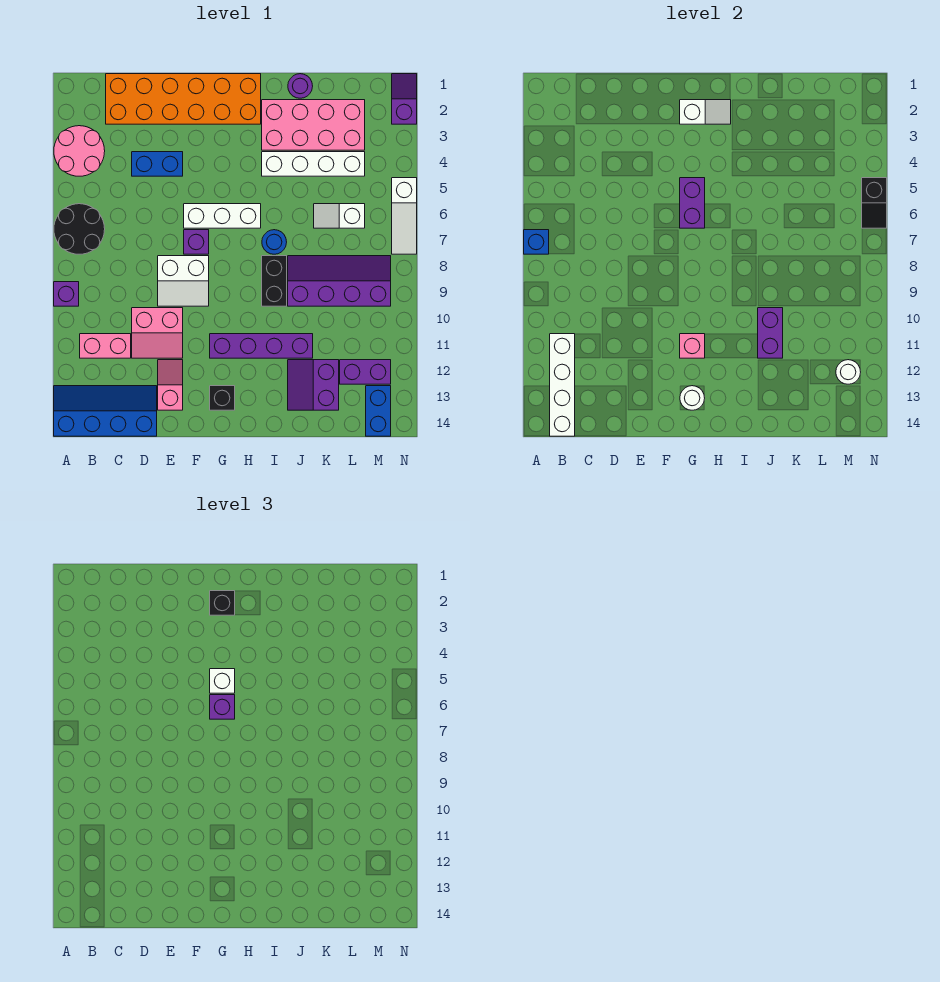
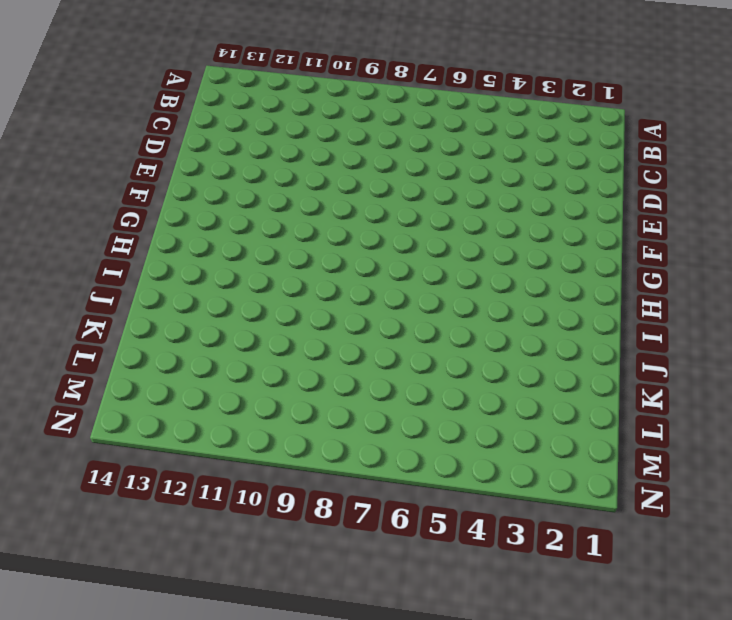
none -> pink round brick A3:B4 level 1
none -> black round brick A6:B7 level 1
none -> purple brick A9 level 1
none -> blue slope A13:D14 level 1 top 14

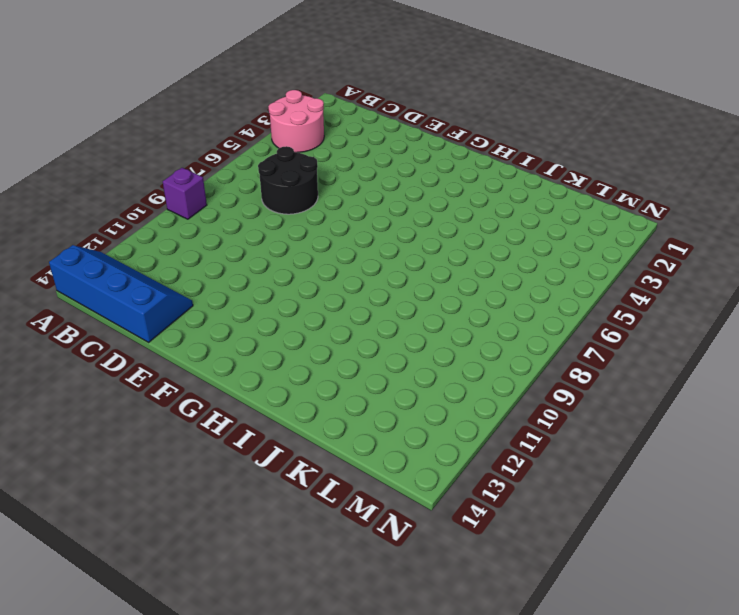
black round brick C6:D7 level 1 -> black round brick A6:B7 level 1
none -> pink brick B11:C11 level 1
none -> orange brick C1:H2 level 1
none -> blue brick D4:E4 level 1
none -> pink slope D10:E11 level 1 top 10

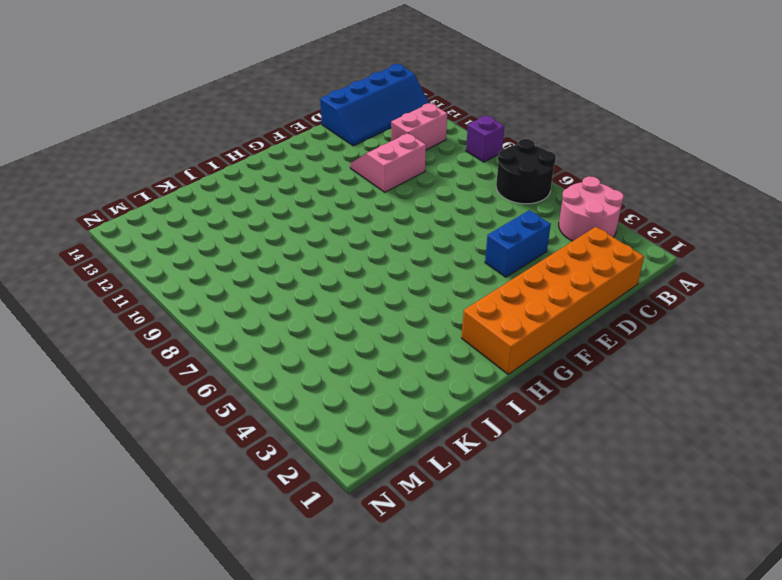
none -> white slope E8:F9 level 1 top 8
none -> pink slope E12:E13 level 1 top 13
none -> white brick F6:H6 level 1
none -> purple brick F7 level 1

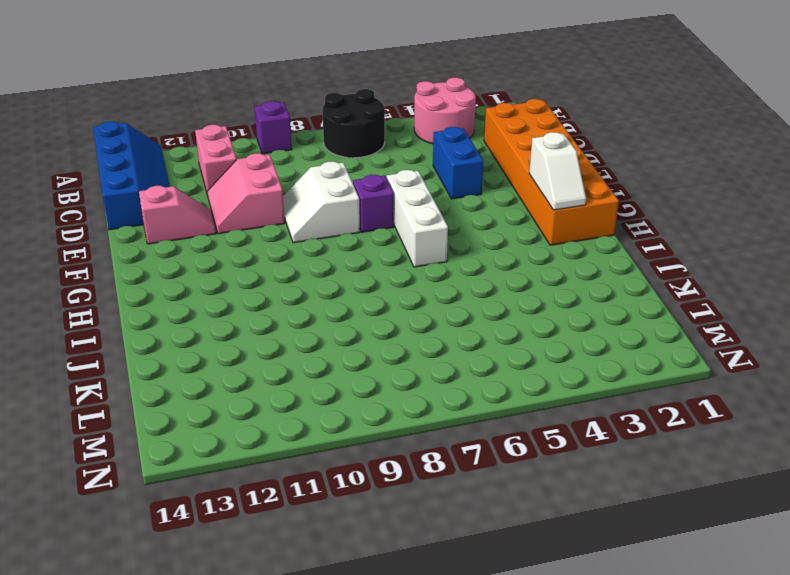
none -> purple brick G11:J11 level 1
none -> black brick G13 level 1
none -> pink brick I2:L3 level 1
none -> white brick I4:L4 level 1

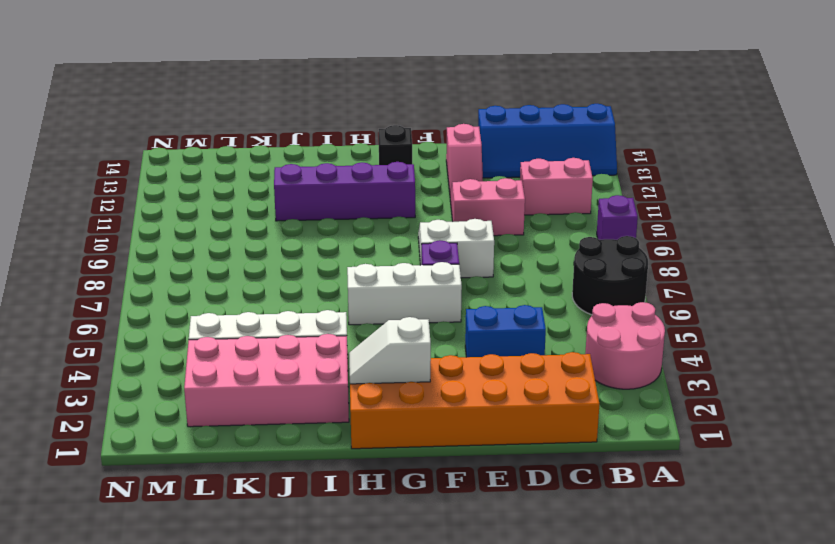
none -> blue round brick I7 level 1
none -> black brick I8:I9 level 1
none -> purple round brick J1 level 1
none -> purple slope J8:M9 level 1 top 9

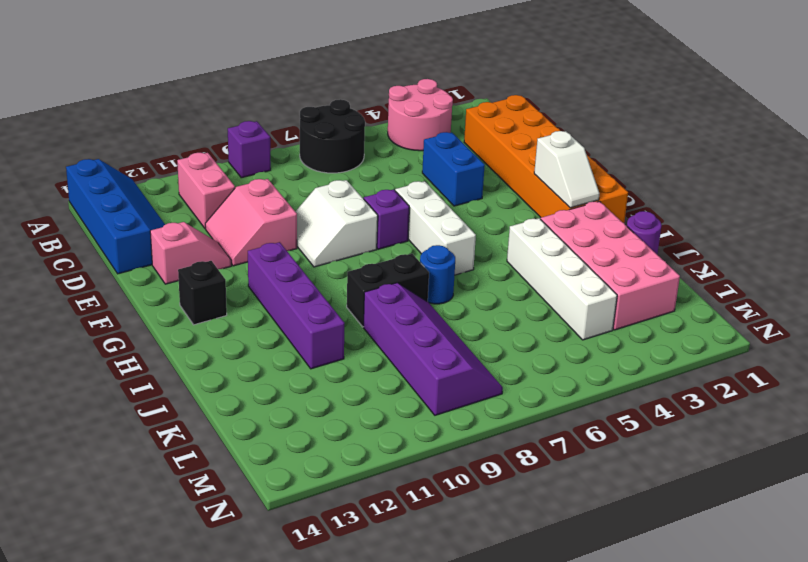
none -> purple slope J12:K13 level 1 top K
none -> white slope K6:L6 level 1 top L
none -> purple brick L12:M12 level 1
none -> blue brick M13:M14 level 1

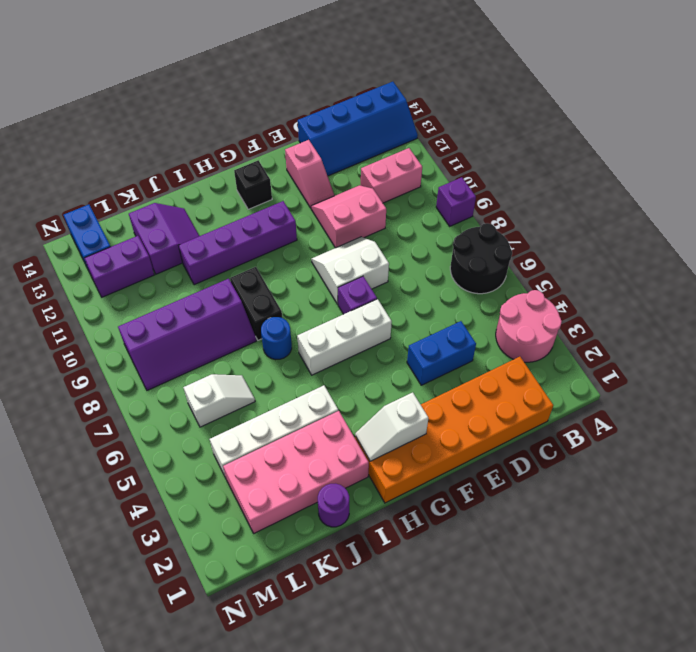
none -> purple slope N1:N2 level 1 top 2
none -> white slope N5:N7 level 1 top 5
none -> blue brick A7 level 2
none -> white brick B11:B14 level 2

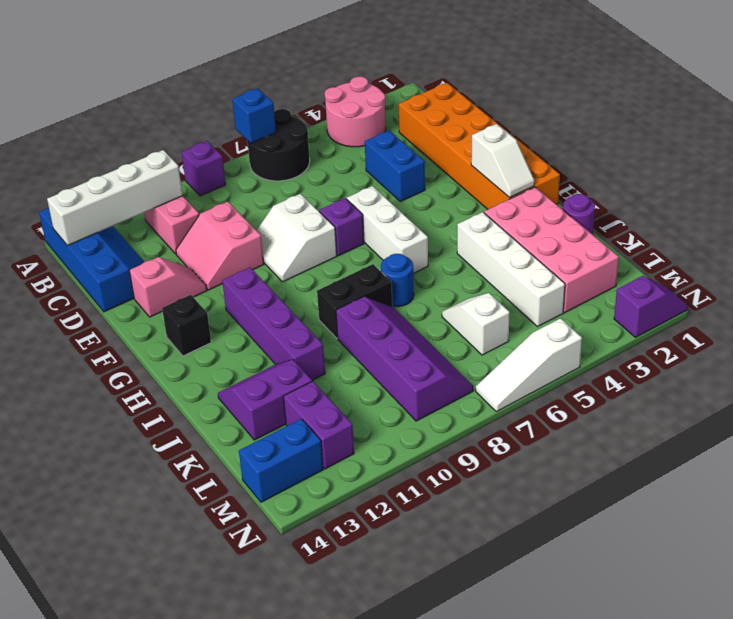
none -> purple brick G5:G6 level 2
none -> pink brick G11 level 2
none -> white round brick G13 level 2
none -> purple brick J10:J11 level 2

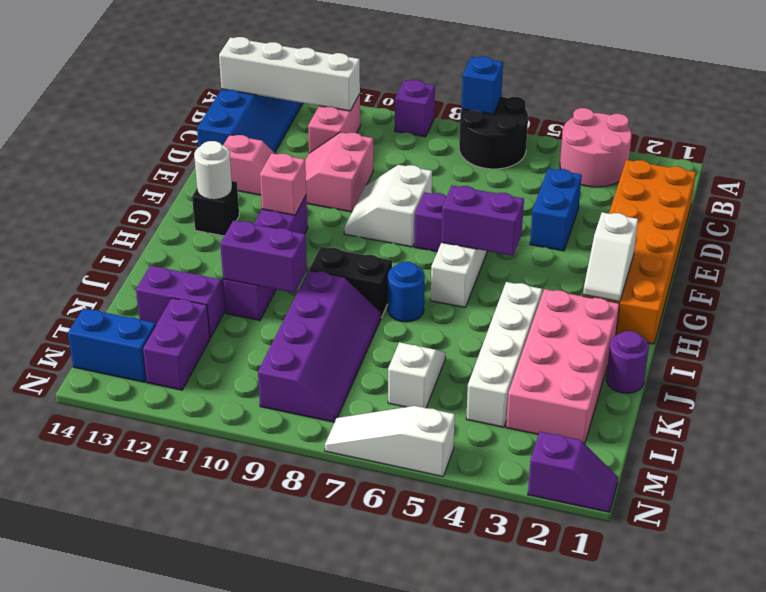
none -> white round brick M12 level 2
none -> black slope N5:N6 level 2 top 5
none -> black brick G2 level 3
none -> white brick G5 level 3

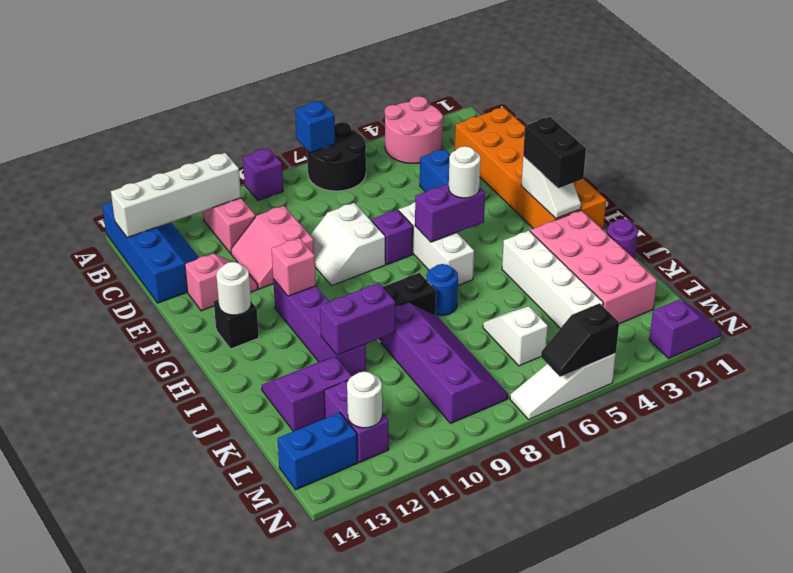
black brick G2:H2 level 3 -> black brick G2 level 3
white round brick G5 level 3 -> white brick G5 level 3
none -> purple brick G6 level 3

